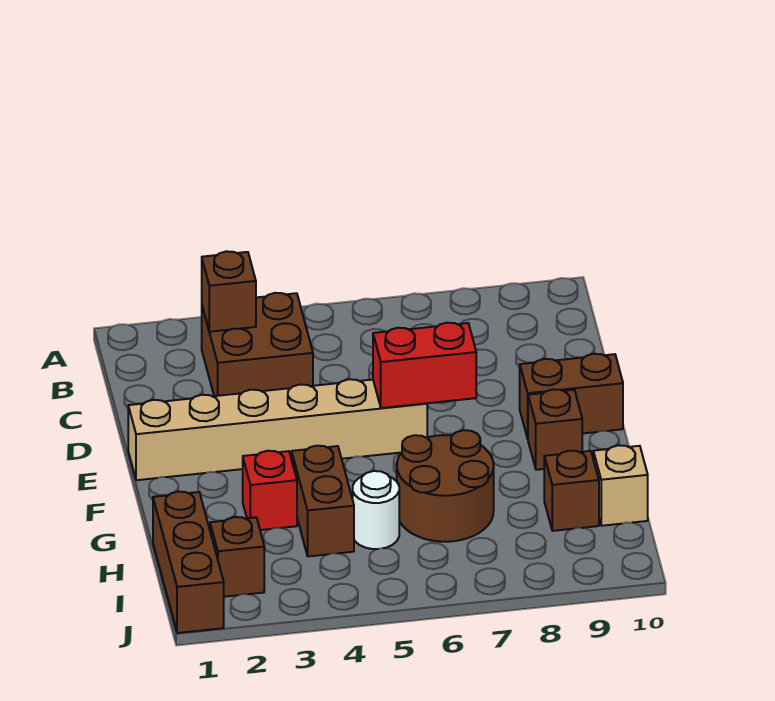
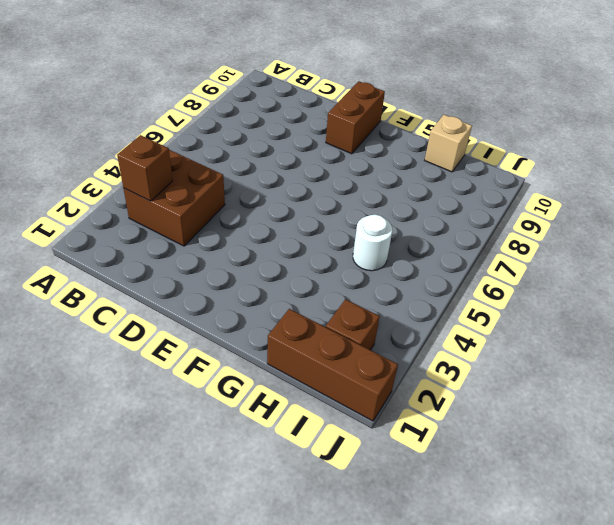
none -> tan brick E1:E6 level 1
none -> brown brick F9 level 1
none -> red brick G3 level 1

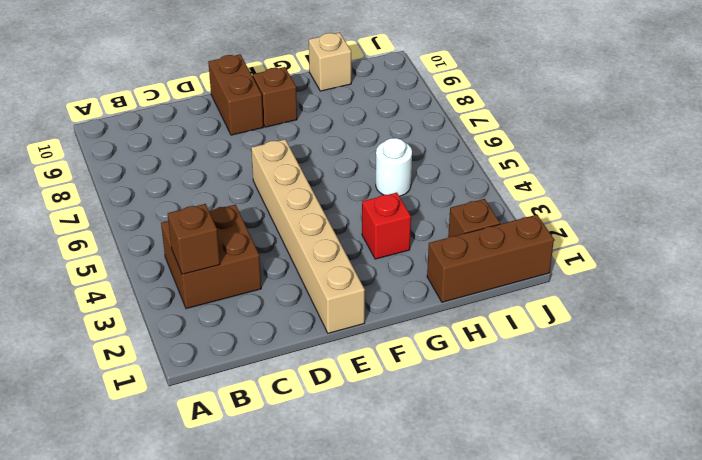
none -> brown brick G4:H4 level 1
none -> brown round brick G6:H7 level 1
none -> brown brick H9 level 1

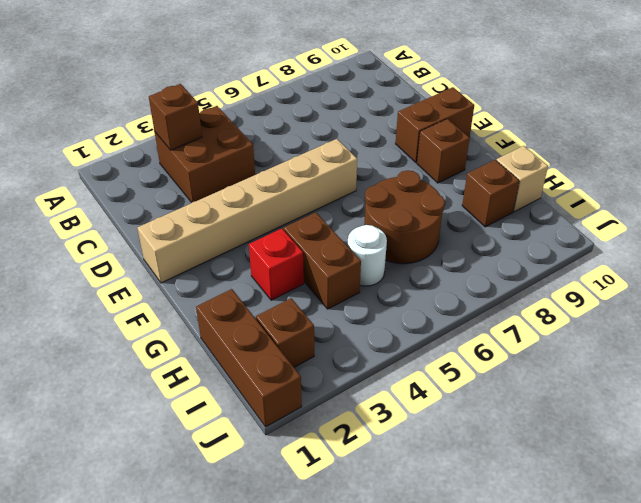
none -> red brick E6:E7 level 2

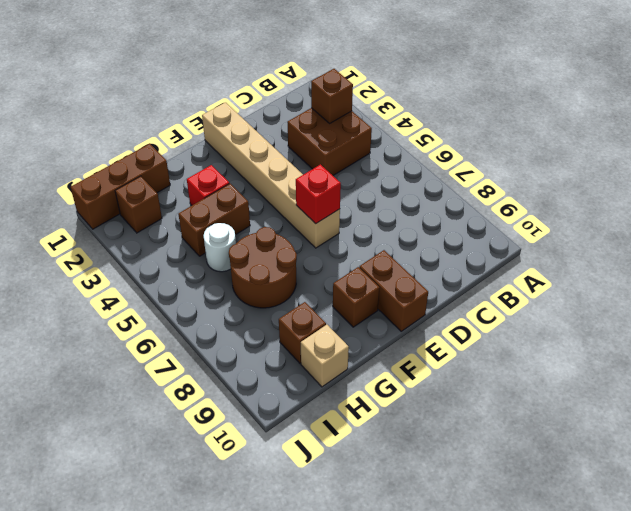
red brick E6 level 2 -> red brick E6:E7 level 2

